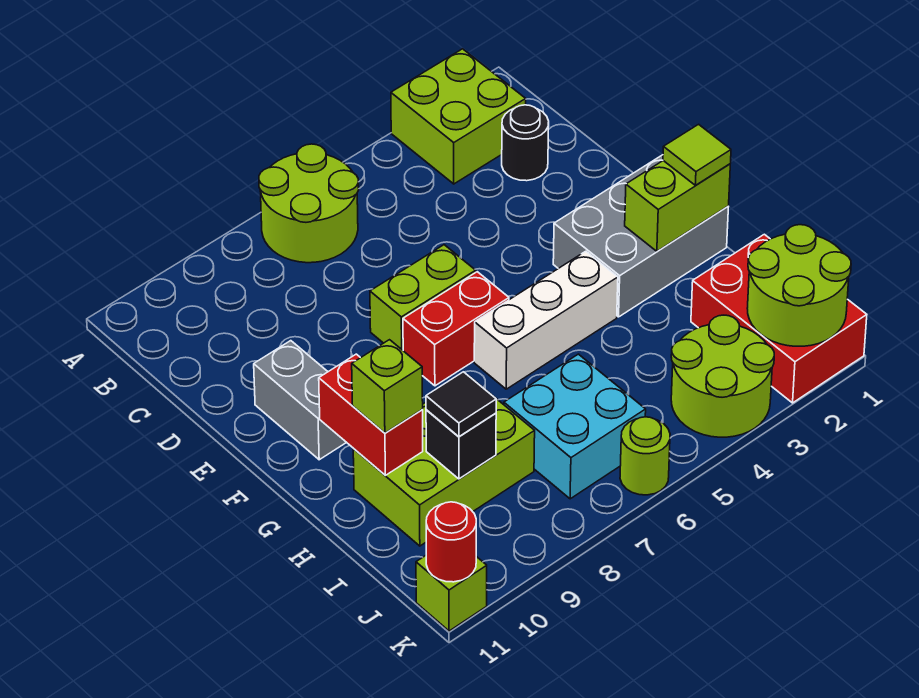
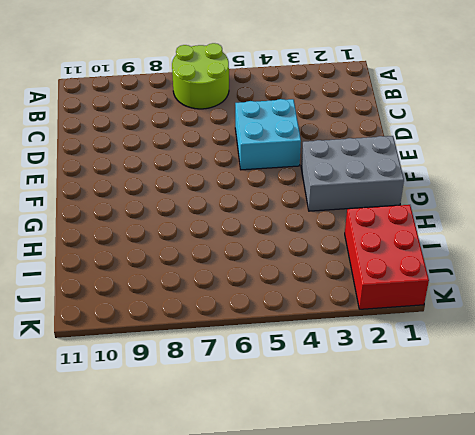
cyan brick D4:E5 level 1 -> cyan brick I6:J7 level 1
none -> lime brick A2:B3 level 1
none -> black round brick C2 level 1
none -> lime brick E6:E7 level 1

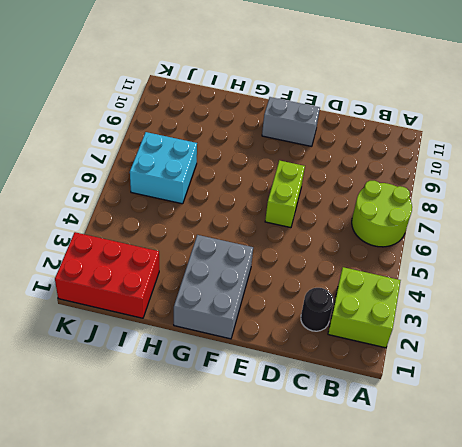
none -> red brick F6:F7 level 1
none -> white brick G4:G6 level 1
none -> lime brick H8:I10 level 1

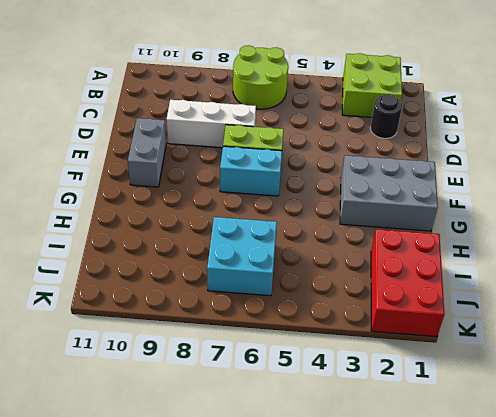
white brick D7:D9 level 1 -> white brick G4:G6 level 1
cyan brick F6:F7 level 1 -> red brick F6:F7 level 1
none -> lime brick H8:I10 level 1
none -> lime round brick J3:K4 level 1
none -> lime round brick K6 level 1

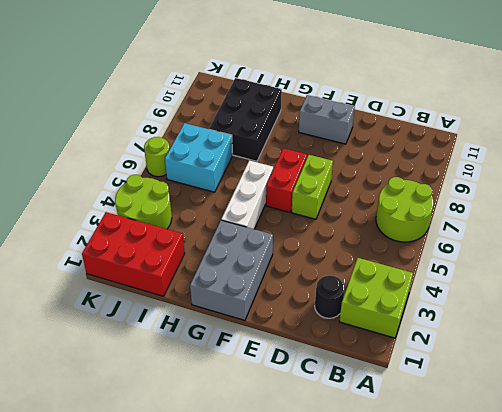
black brick H8:I10 level 1 -> lime brick H8:I10 level 1
none -> lime brick K11 level 1
none -> lime brick G1:G2 level 2
none -> red brick G10:H10 level 2

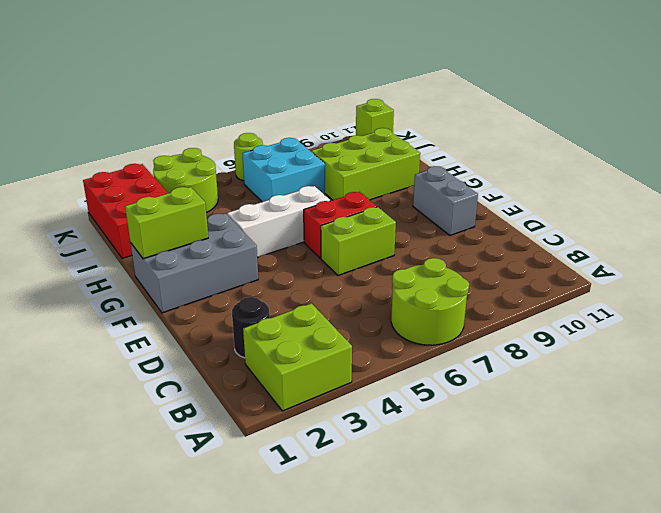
none -> red brick G10:H10 level 2
none -> black brick I9 level 2
none -> lime round brick J1:K2 level 2

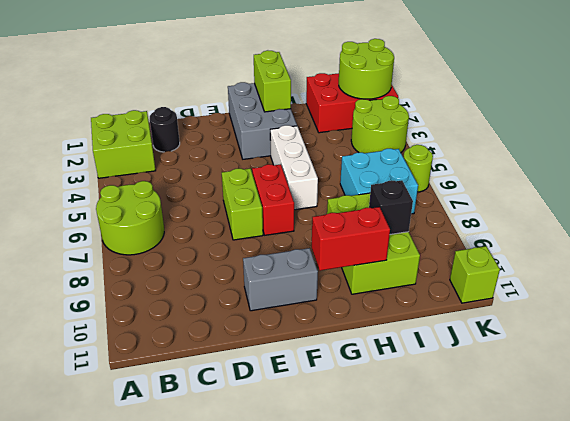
none -> red round brick K11 level 2
none -> lime tile G1 level 3
none -> lime brick H10 level 3

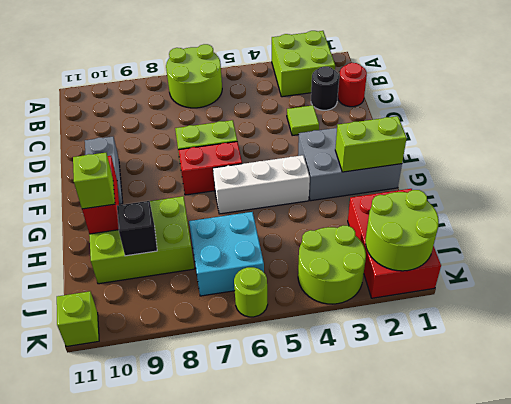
red round brick C1 level 1 -> red round brick K11 level 2
lime tile D3 level 1 -> lime tile G1 level 3
none -> black tile I9 level 3

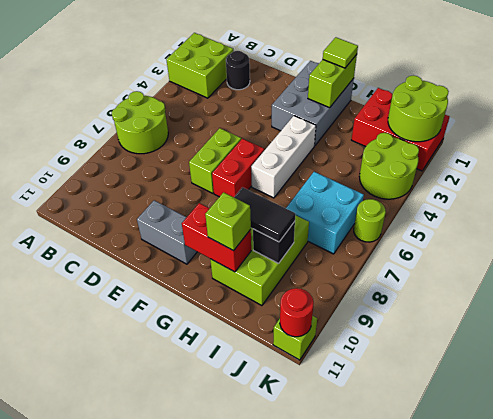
black tile H9:I9 level 3 -> black tile I9 level 3

